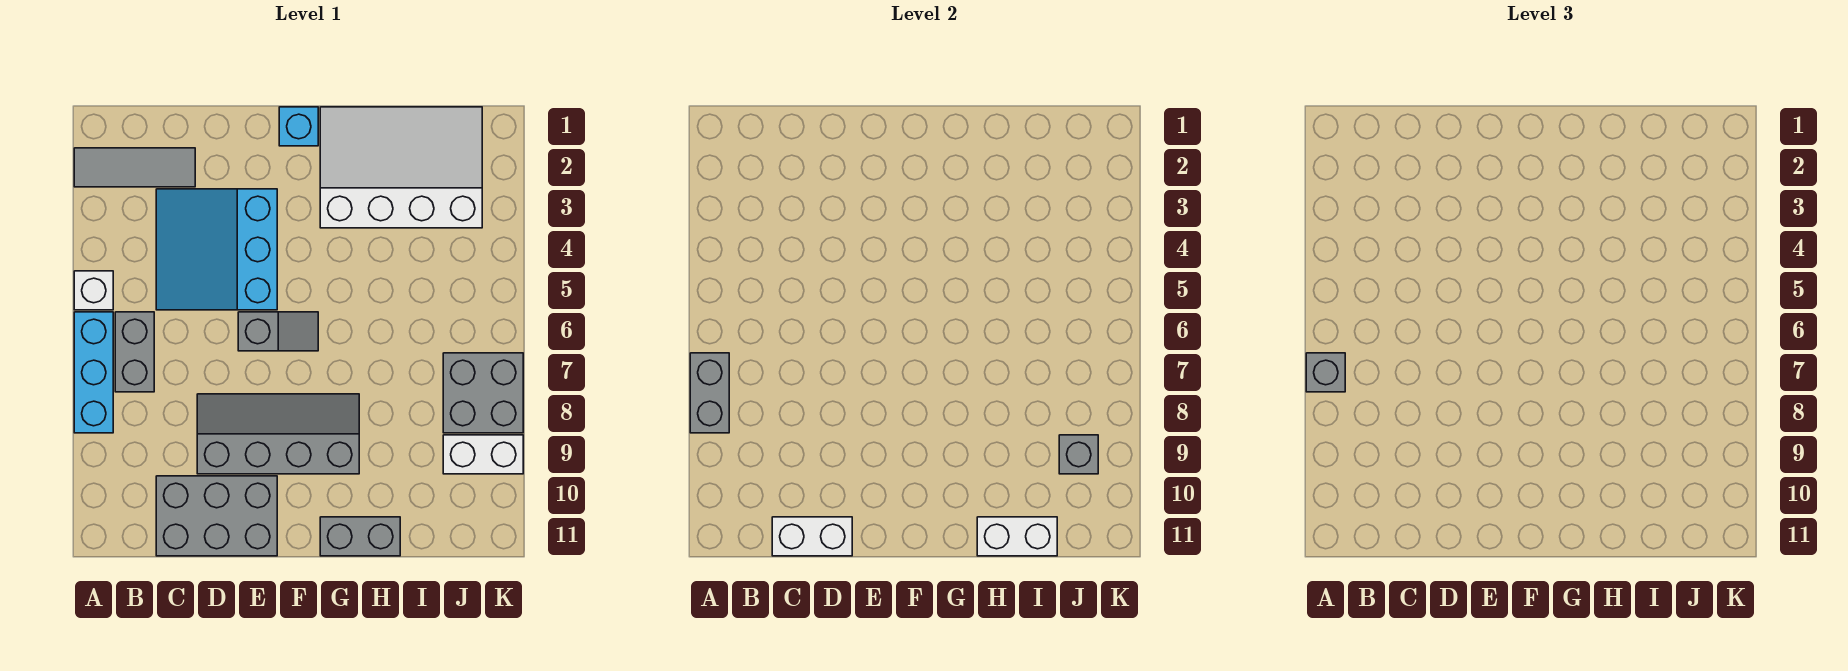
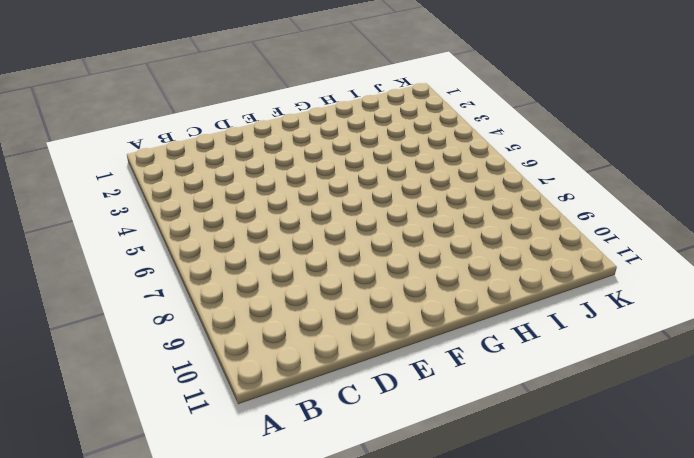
none -> grey tile A2:C2 level 1
none -> white brick A5 level 1
none -> cyan brick A6:A8 level 1

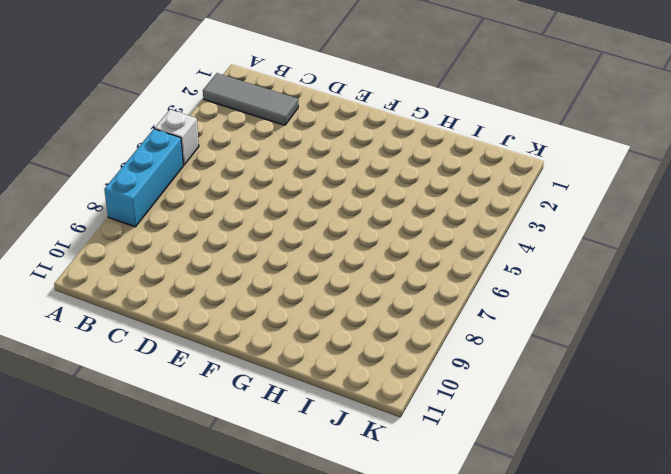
none -> grey brick B6:B7 level 1
none -> cyan slope C3:E5 level 1 top E
none -> grey brick C10:E11 level 1

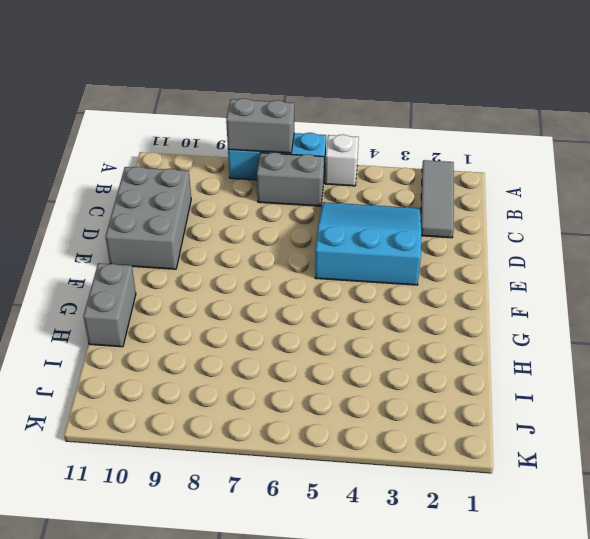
none -> grey slope D8:G9 level 1 top 9
none -> grey slope E6:F6 level 1 top E
none -> cyan brick F1 level 1

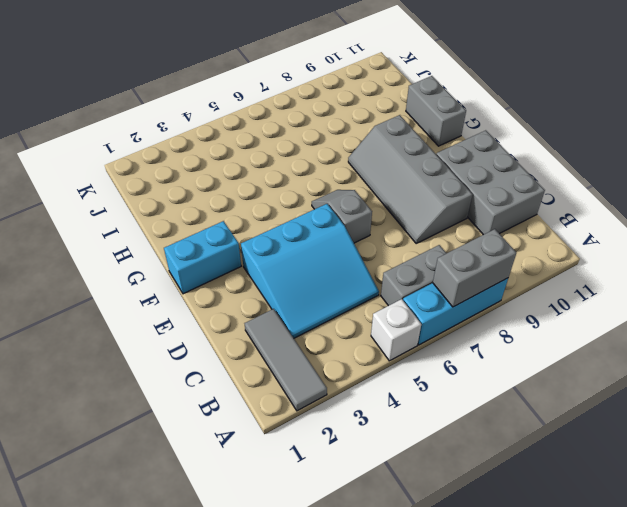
cyan brick F1:F2 level 1 -> cyan brick F1 level 1
none -> white slope G1:J3 level 1 top 3
none -> grey brick J7:K8 level 1
none -> white brick J9:K9 level 1

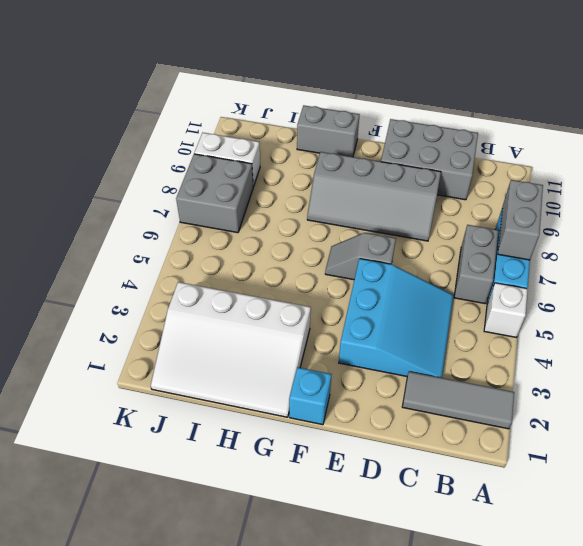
none -> white brick C11:D11 level 2
none -> white brick H11:I11 level 2
none -> grey brick J9 level 2

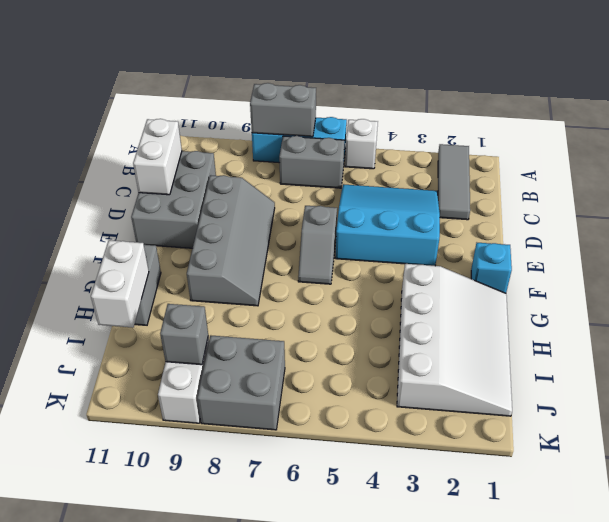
none -> grey brick A7 level 3

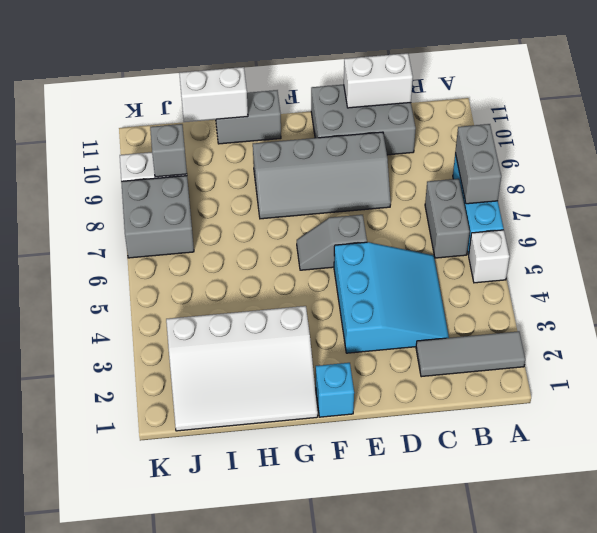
none -> grey brick A7 level 3

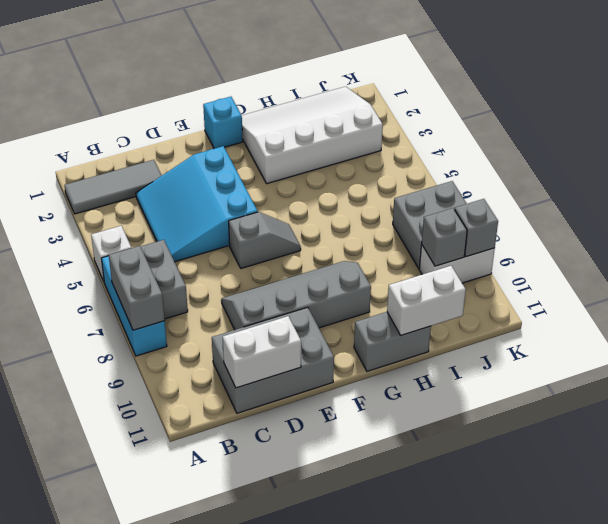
grey brick K9 level 2 -> grey brick A7 level 3

